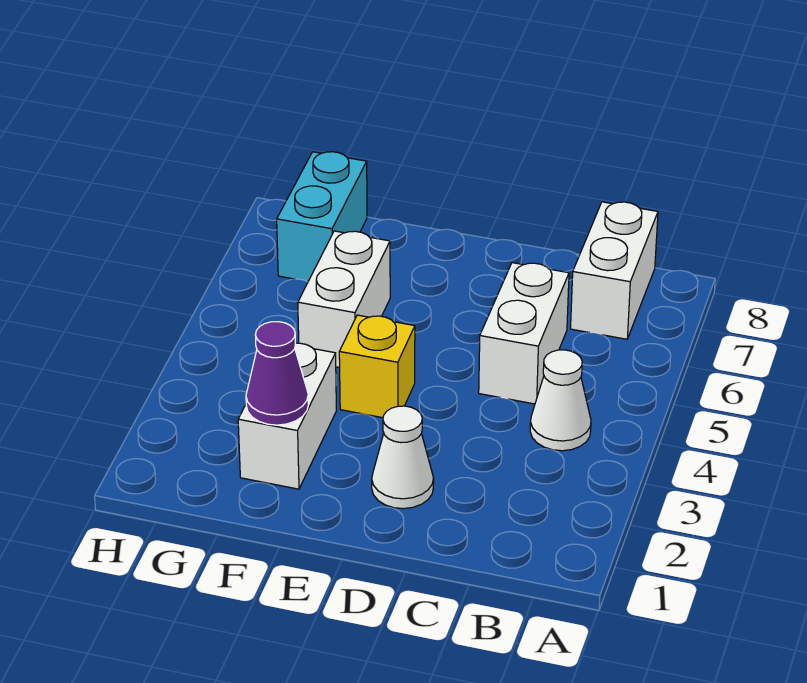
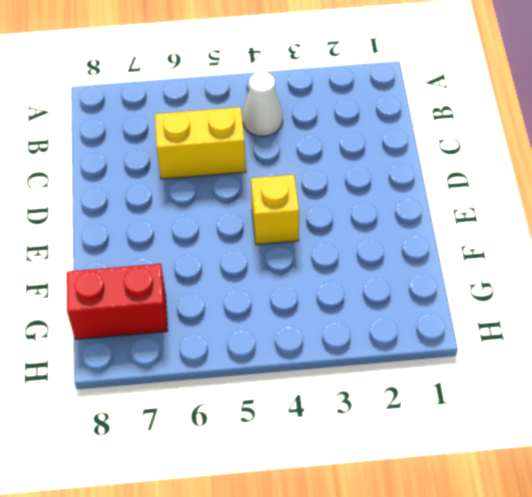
yellow brick C5:C6 level 1 -> white brick C5:C6 level 1
red brick G7:G8 level 1 -> cyan brick G7:G8 level 1
none -> white brick B7:B8 level 1
none -> white cone D2 level 1

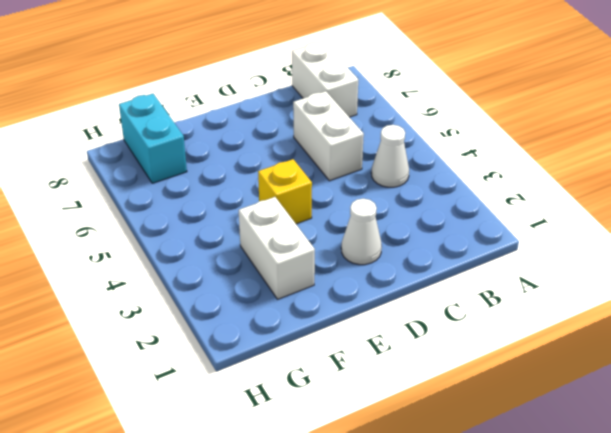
none -> white brick F5:F6 level 1
none -> purple cone F2 level 2

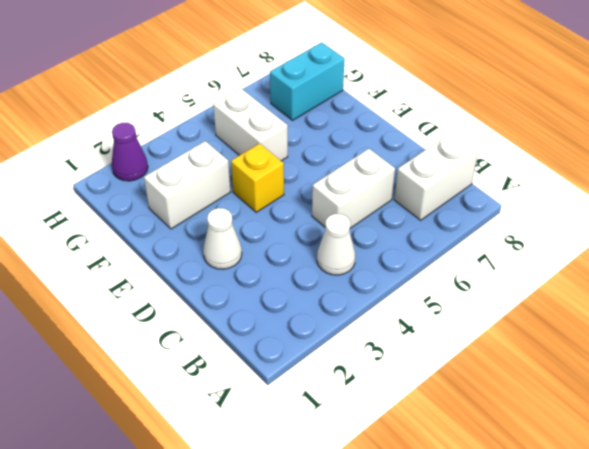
white brick F5:G5 level 1 -> white brick F5:F6 level 1
purple cone H2 level 1 -> purple cone F2 level 2

